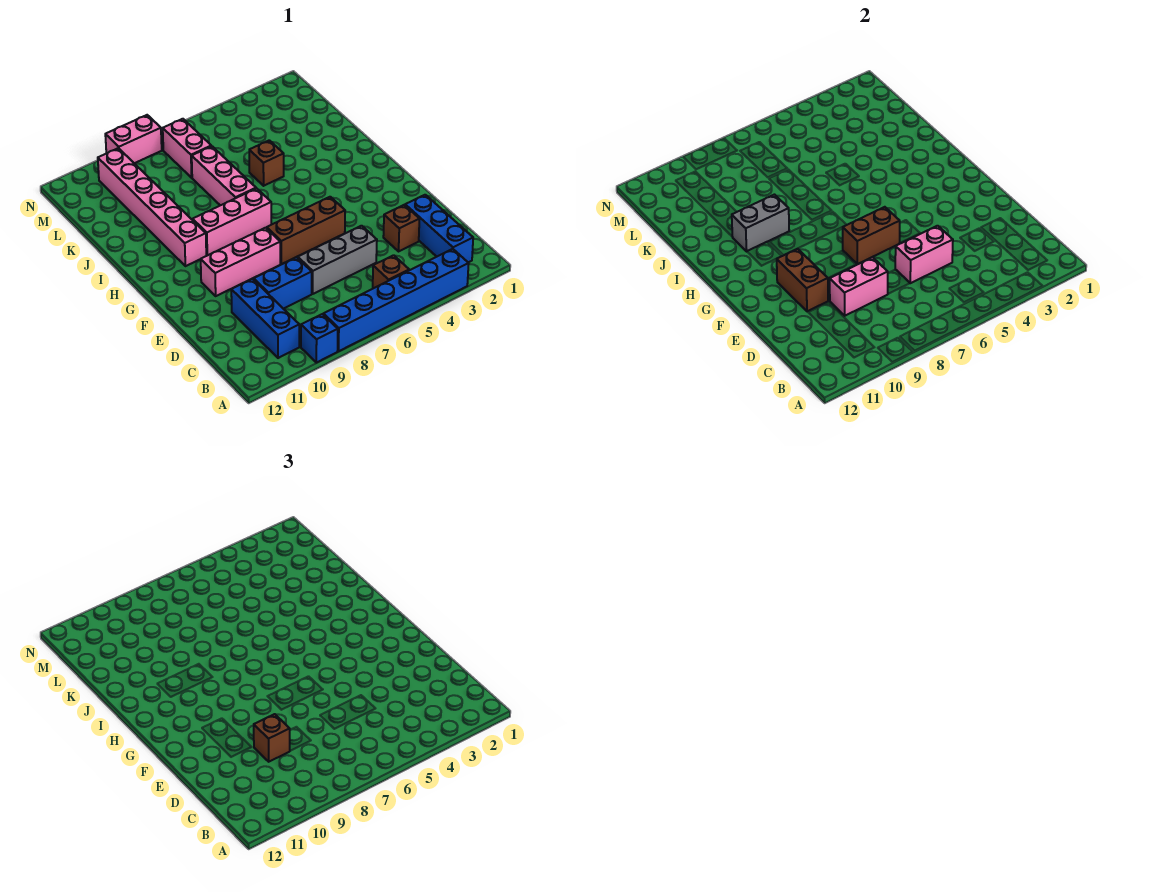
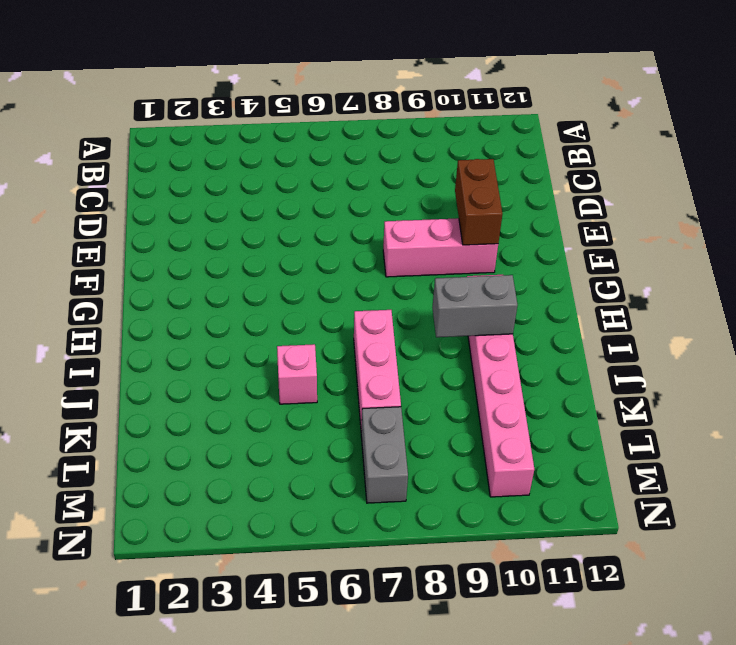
pink brick J5 level 1 -> brown brick J5 level 1
grey brick L7:M7 level 1 -> pink brick L7:M7 level 1
none -> blue brick A3:A8 level 1
none -> blue brick A9 level 1
none -> blue brick B2:D2 level 1

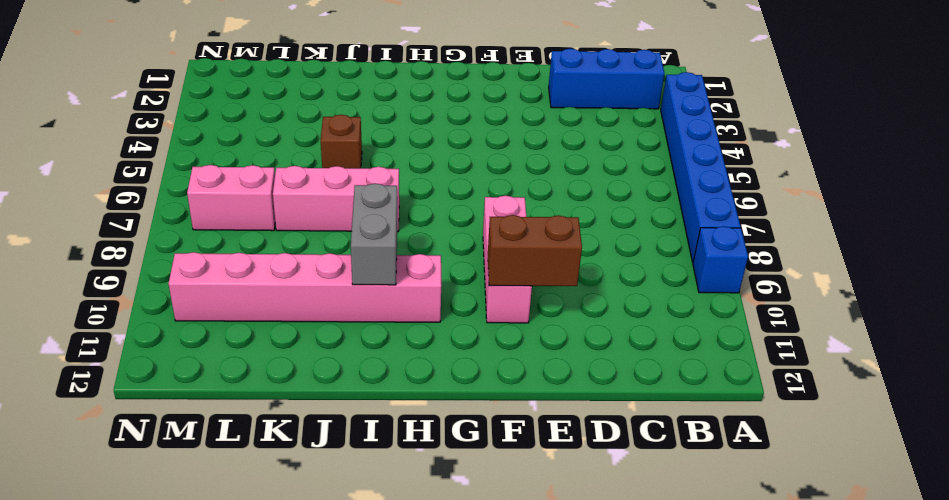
none -> brown brick B5 level 1
none -> blue brick B10:D10 level 1
none -> brown brick D3 level 1

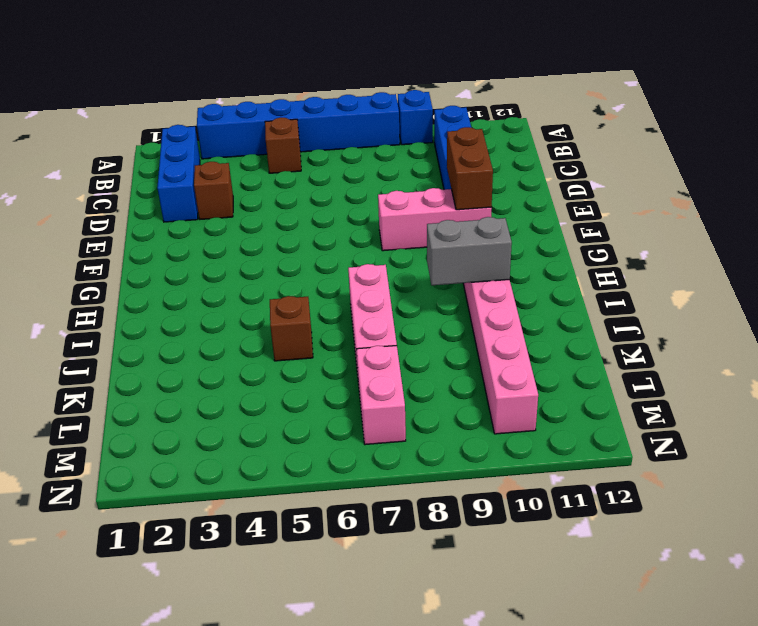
none -> grey brick D5:D7 level 1
none -> blue brick D8:D9 level 1
none -> brown brick F5:F7 level 1

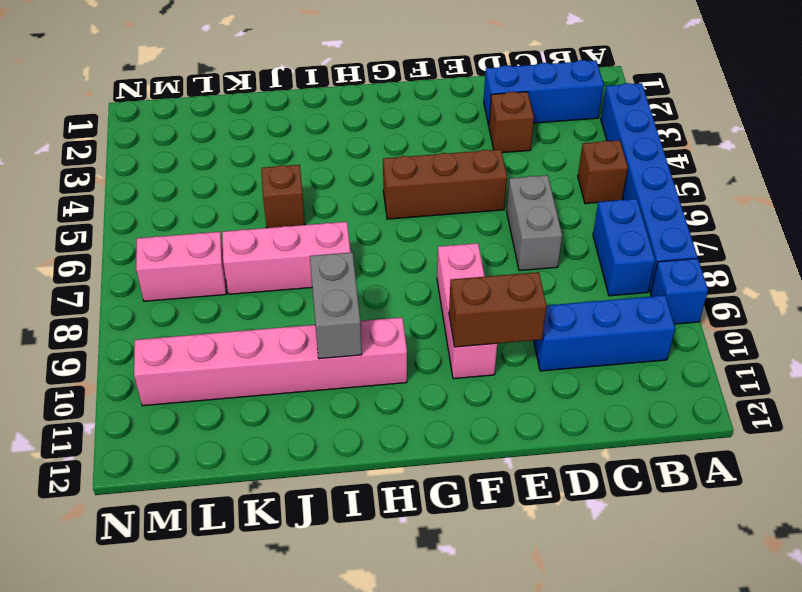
blue brick B7:B8 level 1 -> blue brick D8:D9 level 1
grey brick D6:D7 level 1 -> grey brick D5:D7 level 1
brown brick E5:G5 level 1 -> brown brick F5:F7 level 1
none -> pink brick H7:H9 level 1
none -> pink brick N8:N9 level 1
none -> pink brick D5:D6 level 2

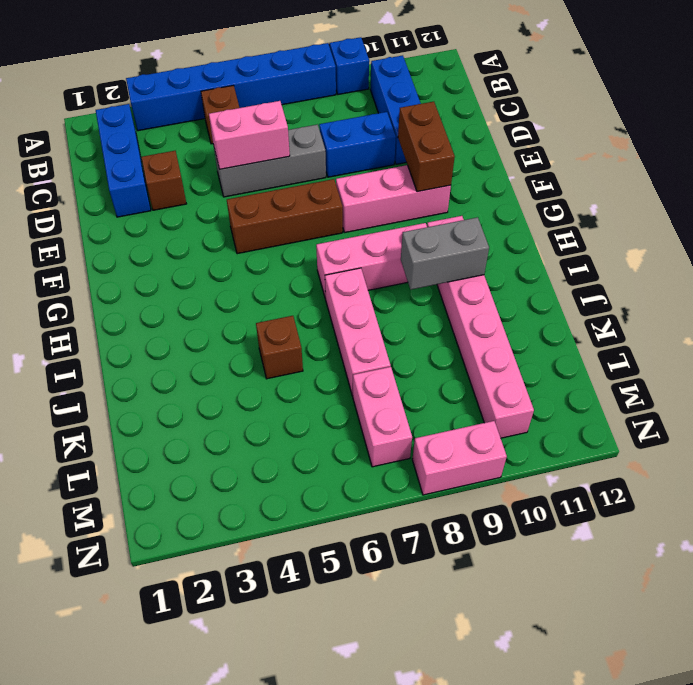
none -> pink brick D8:D9 level 2
none -> brown brick F6:F7 level 2
none -> brown brick D9 level 3

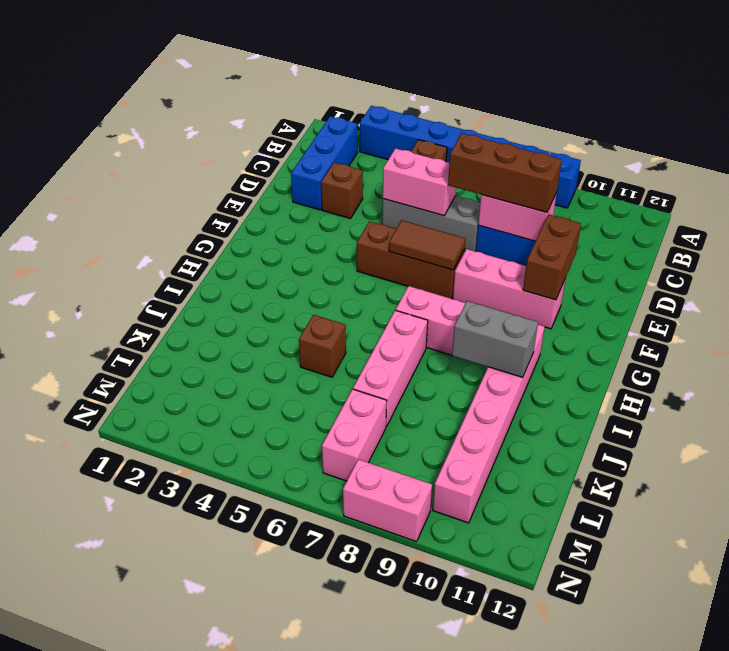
brown brick D7:D9 level 3 -> brown brick D9 level 3
brown tile F6:F7 level 2 -> brown brick F6:F7 level 2
none -> blue brick B10:D10 level 1

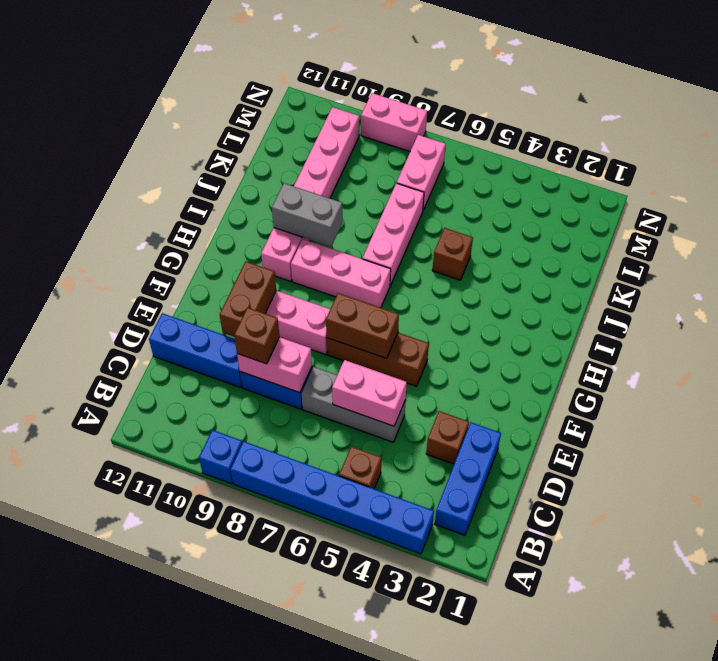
blue brick D10:D12 level 1 -> blue brick B10:D10 level 1

